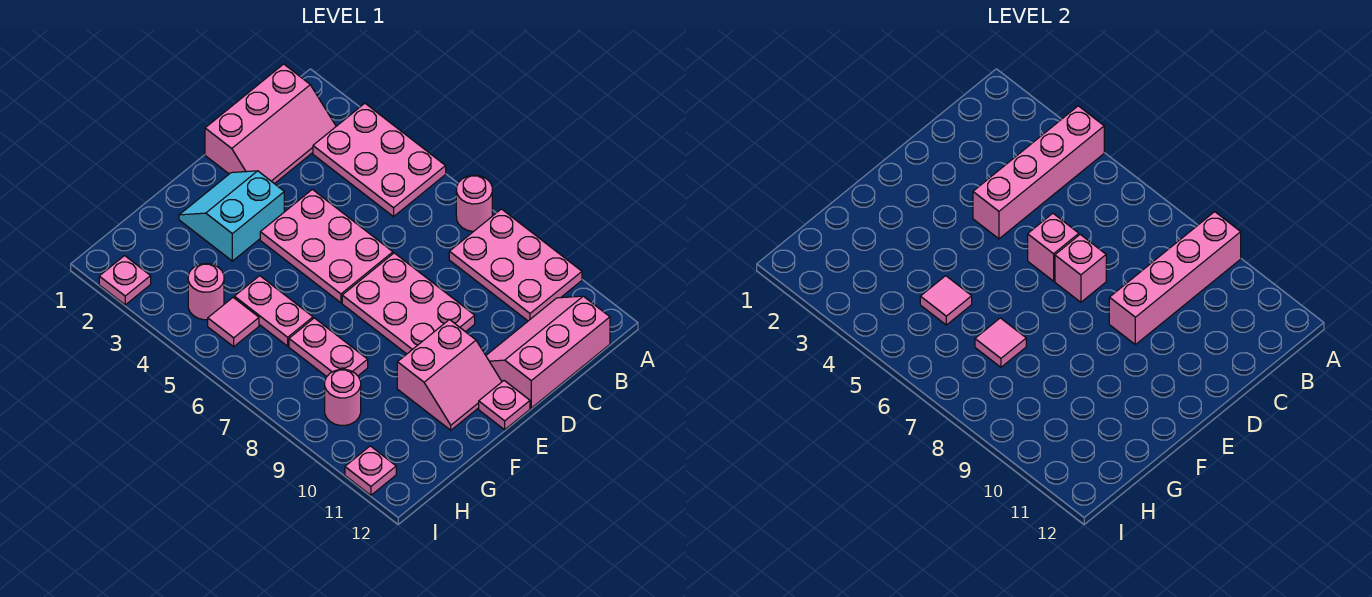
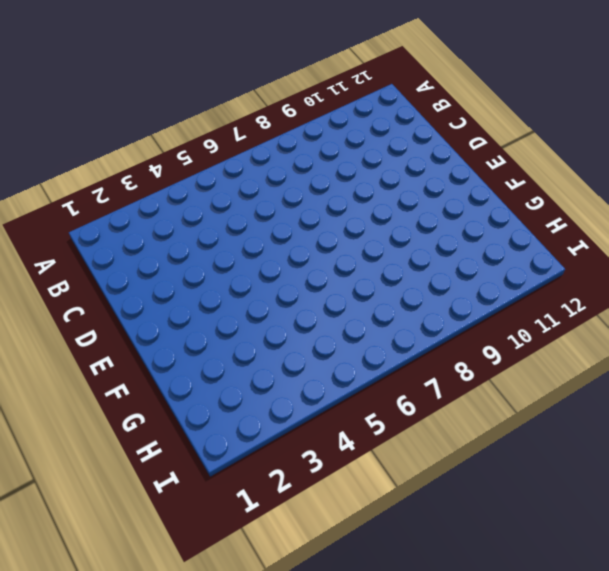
none -> pink plate A3:B5 level 1
none -> pink round brick A7 level 1
none -> pink plate A8:B10 level 1

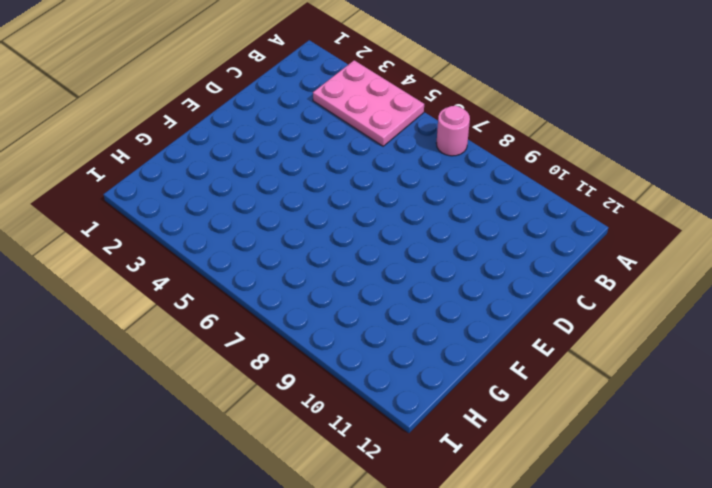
none -> pink plate A8:B10 level 1
none -> pink slope B1:D2 level 1 top 1
none -> pink slope B11:D12 level 1 top 12

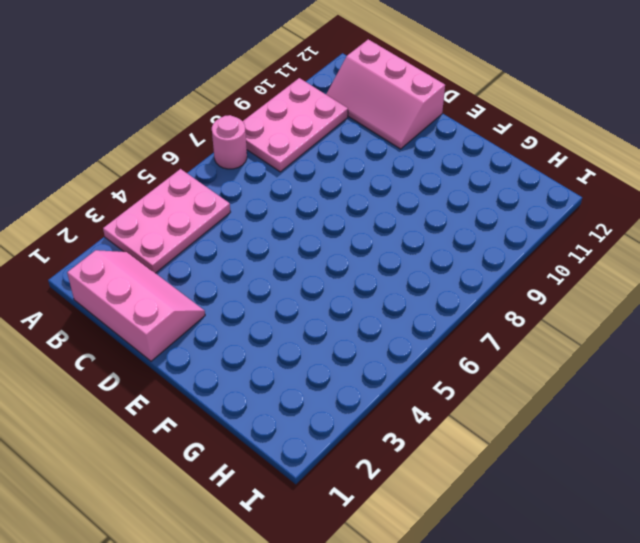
none -> pink plate D4:E6 level 1
none -> pink plate D7:E9 level 1
none -> cyan slope E2:F3 level 1 top 3

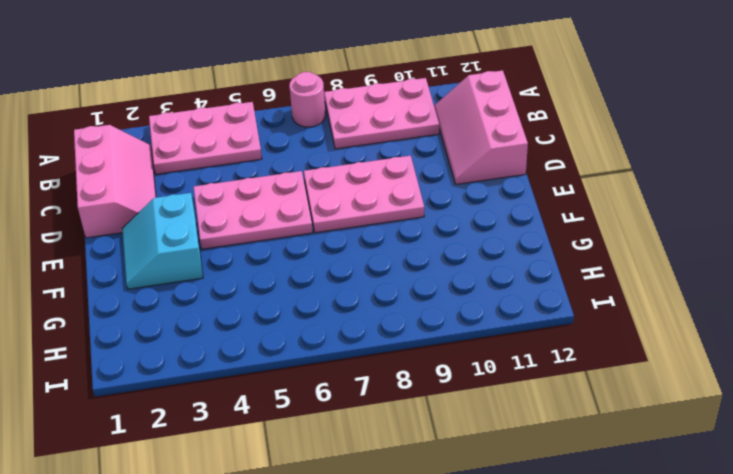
none -> pink slope E10:F11 level 1 top 10
none -> pink plate E12 level 1
none -> pink plate G5:G6 level 1

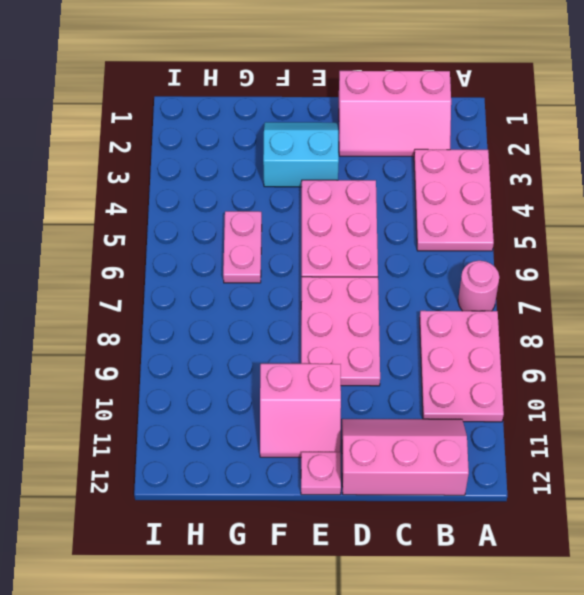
none -> pink plate G7:G8 level 1
none -> pink round brick H4 level 1
none -> pink tile H5 level 1

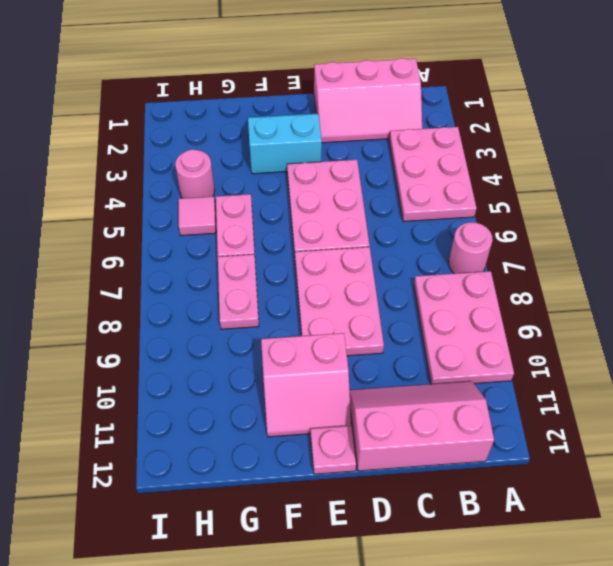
none -> pink round brick H9 level 1
none -> pink plate I2 level 1
none -> pink plate I11 level 1

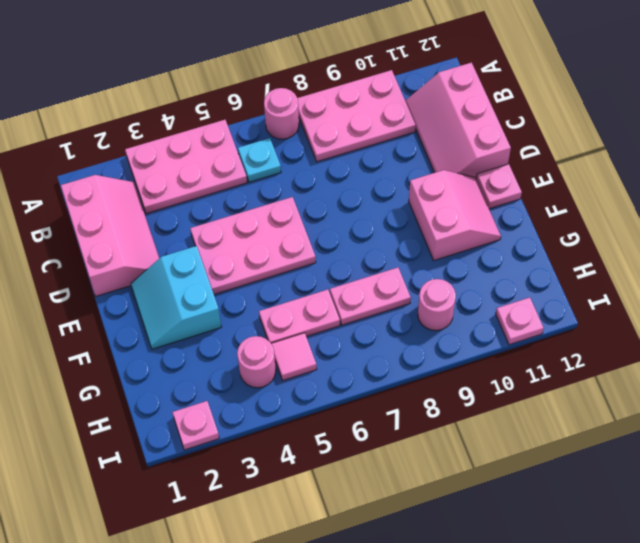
cyan plate B6 level 1 -> none
none -> pink plate D7:E9 level 1
none -> pink brick A4:D4 level 2
none -> pink brick A9:D9 level 2

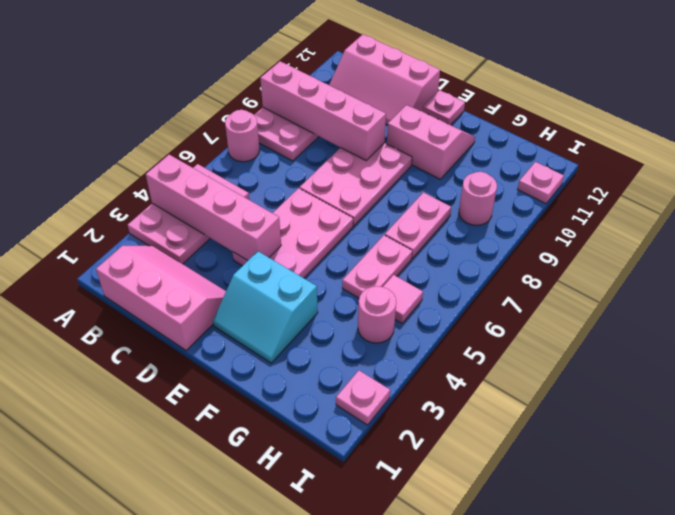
none -> pink brick D6 level 2
none -> pink brick D7 level 2
none -> pink tile G5 level 2

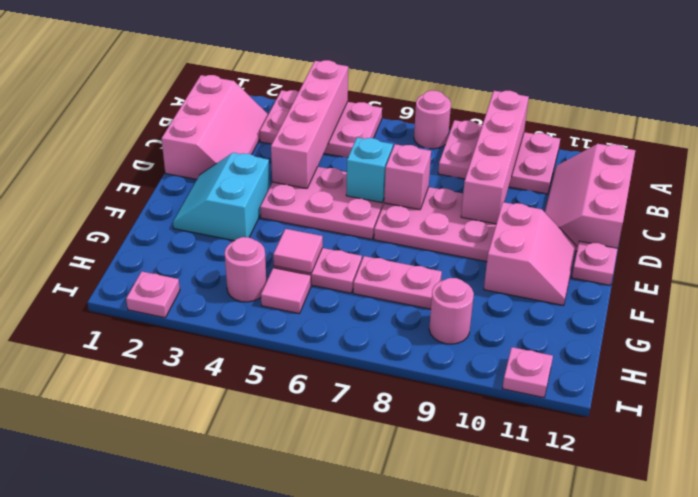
cyan brick D6 level 2 -> pink brick D6 level 2
none -> pink tile G7 level 2

